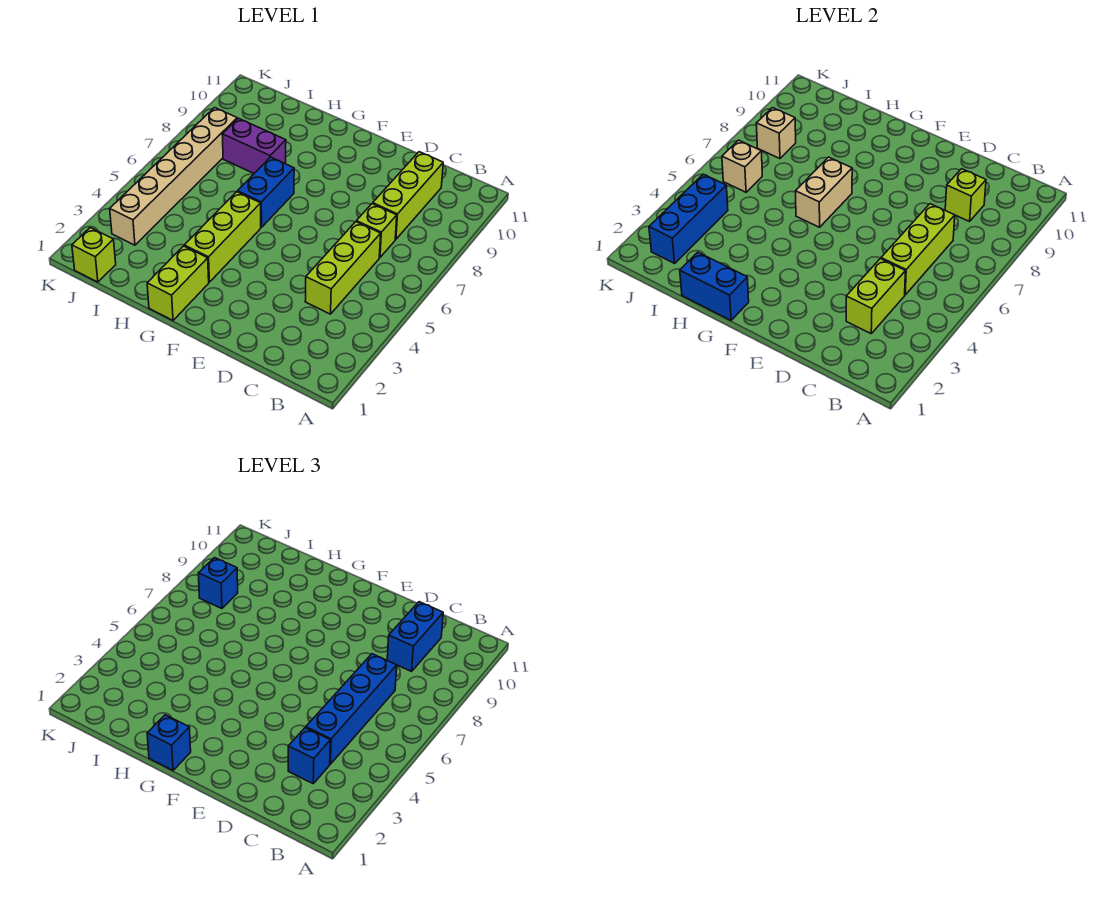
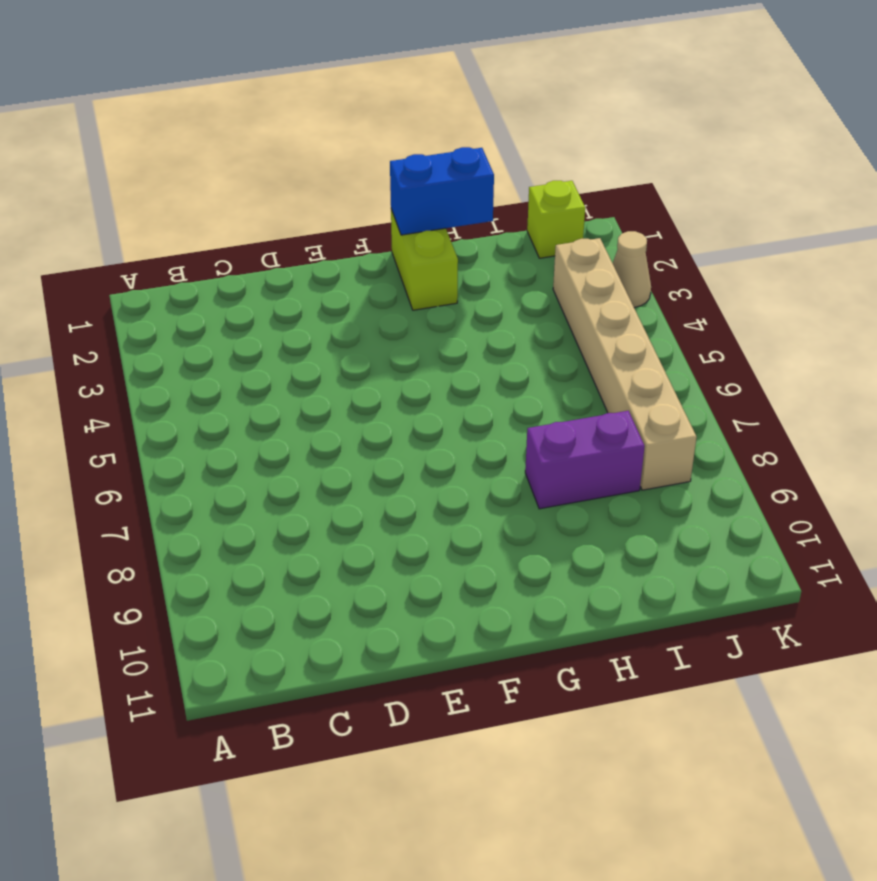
tan cone K3 level 1 -> none
none -> lime brick C4:C6 level 1
none -> lime brick C7 level 1
none -> lime brick C8:C10 level 1

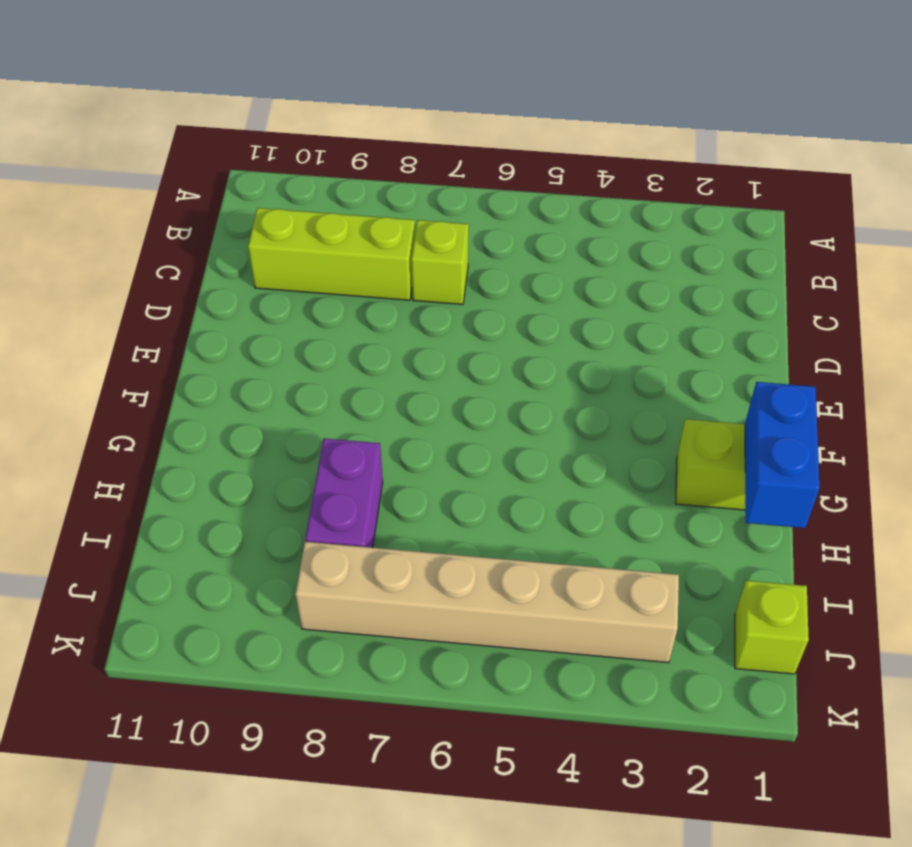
none -> lime brick C4:C6 level 1
none -> lime brick G3:G5 level 1
none -> blue brick G6:G7 level 1

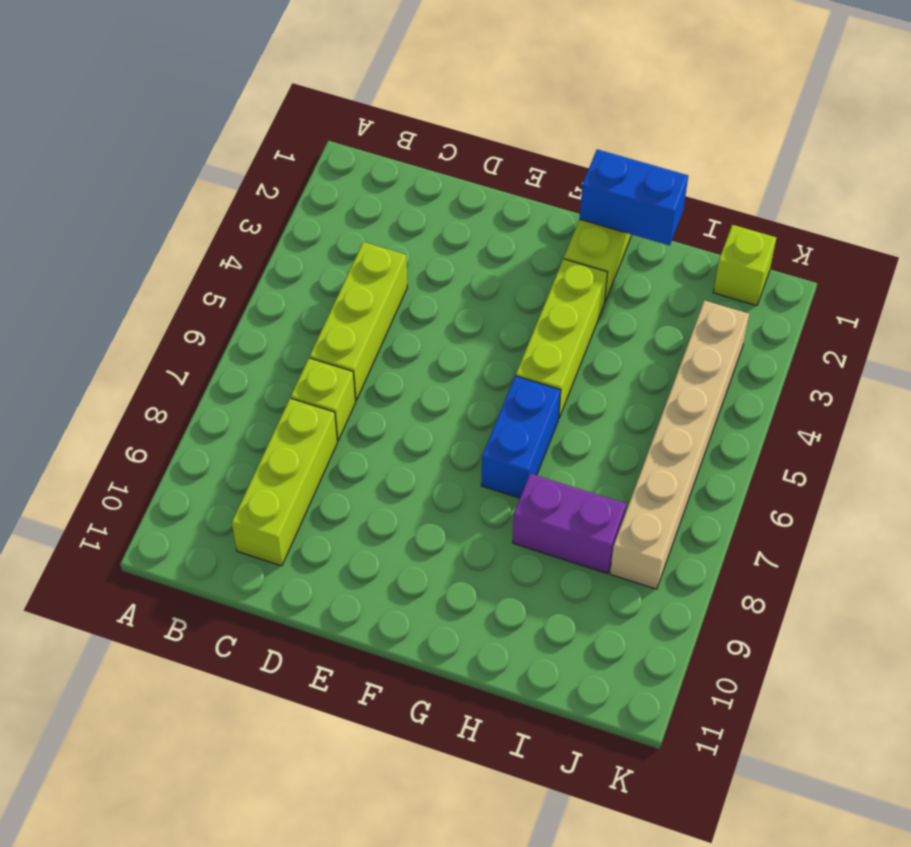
none -> lime brick C3:C4 level 2
none -> lime brick C5:C7 level 2
none -> lime brick C9 level 2

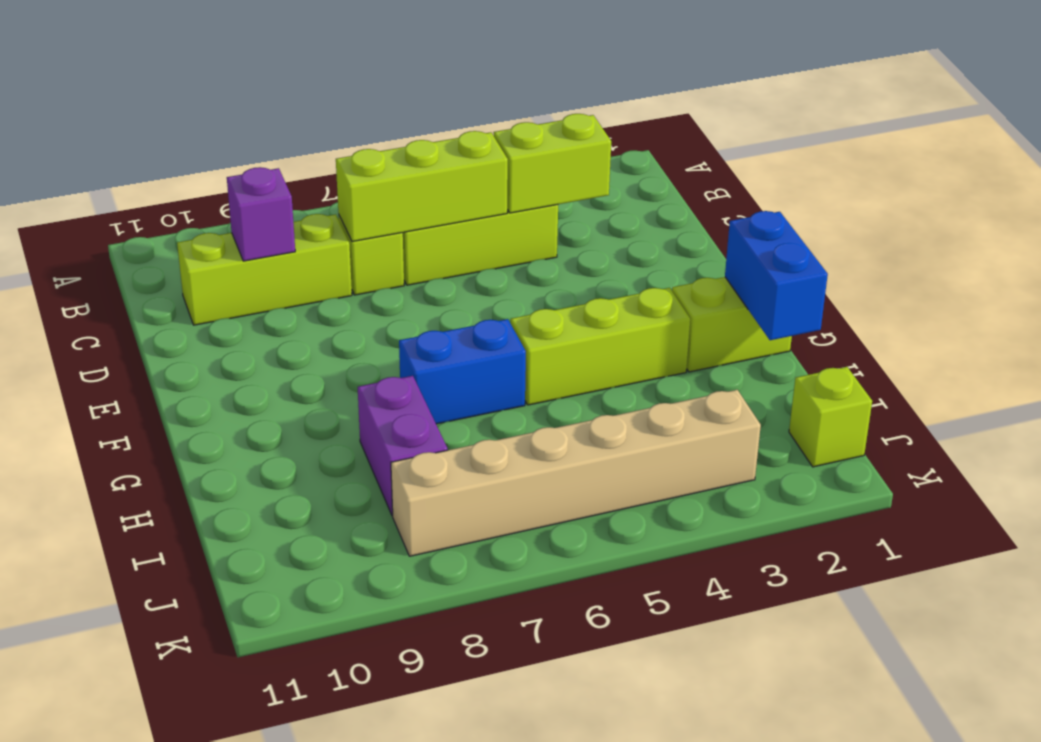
purple brick C9 level 2 -> lime brick C9 level 2
none -> tan brick G6:G7 level 2
none -> blue brick J2:J4 level 2
none -> tan brick J6 level 2

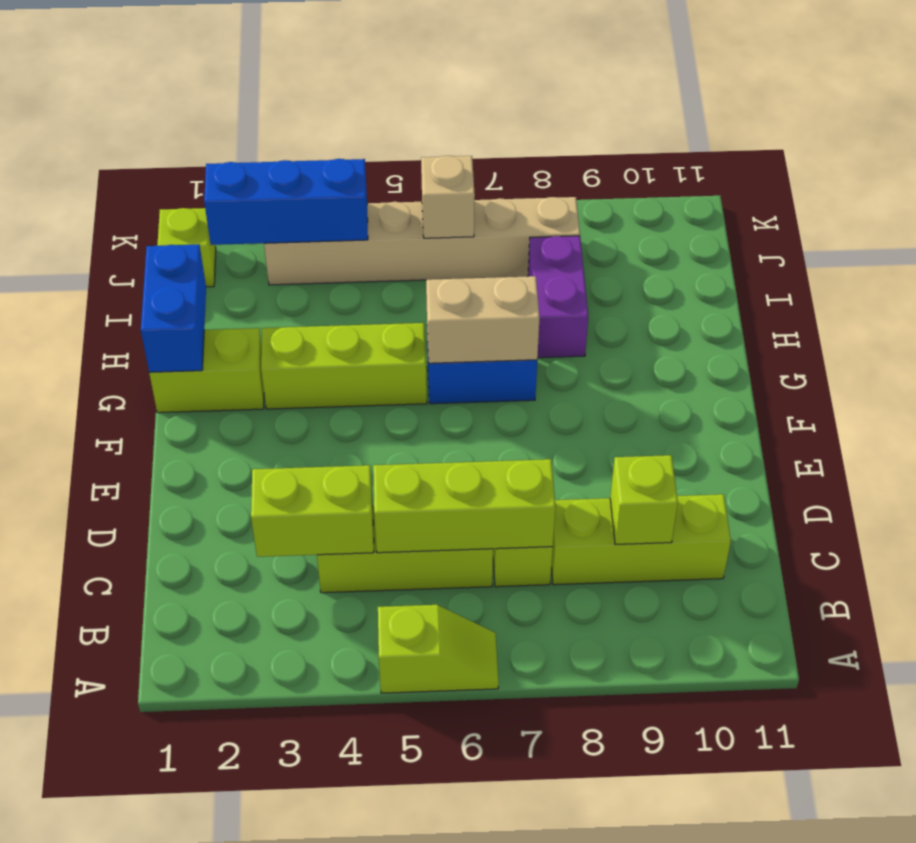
lime slope A5:A6 level 1 top 5 -> none
none -> tan brick J8 level 2
none -> blue brick C3 level 3
none -> blue brick C4:C7 level 3

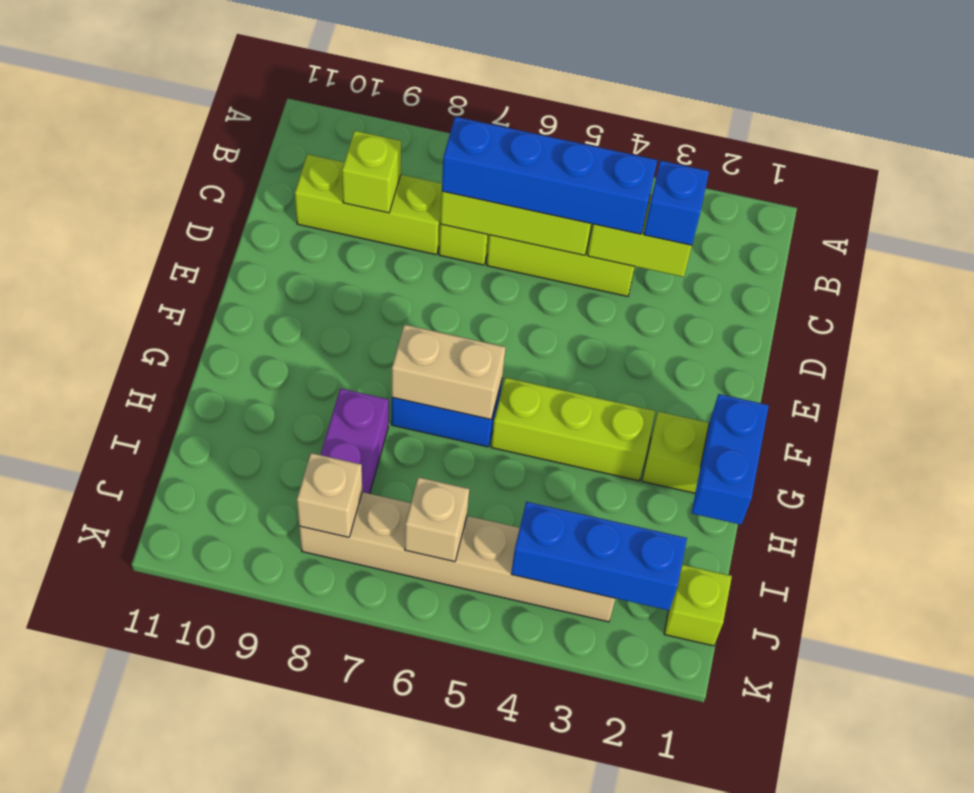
none -> blue brick C9:C10 level 3
none -> blue brick G1 level 3
none -> blue brick J8 level 3

